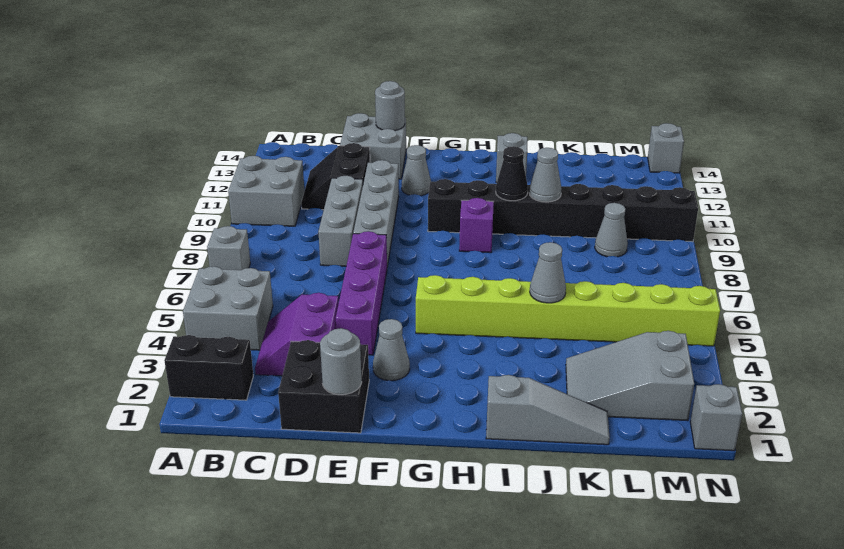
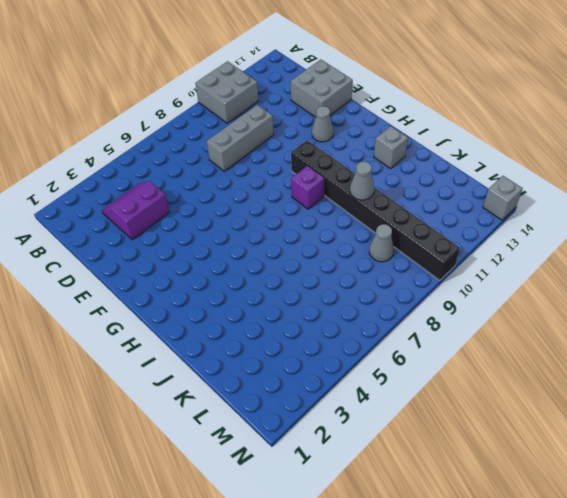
none -> black brick A2:B2 level 1
none -> grey brick A4:B5 level 1
none -> grey brick A7 level 1

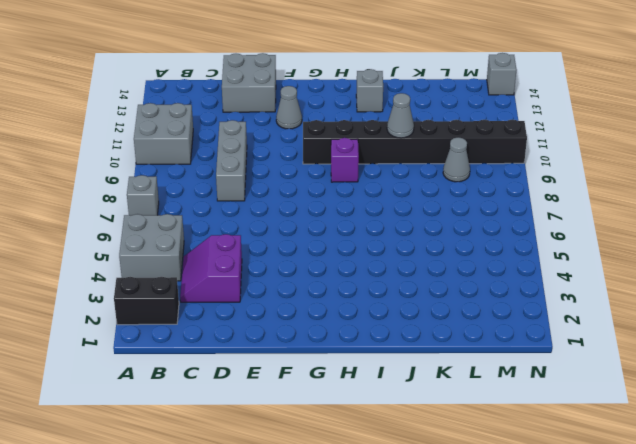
none -> black slope C11:D12 level 1 top D
none -> black brick D1:E2 level 1
none -> purple brick E4:E7 level 1

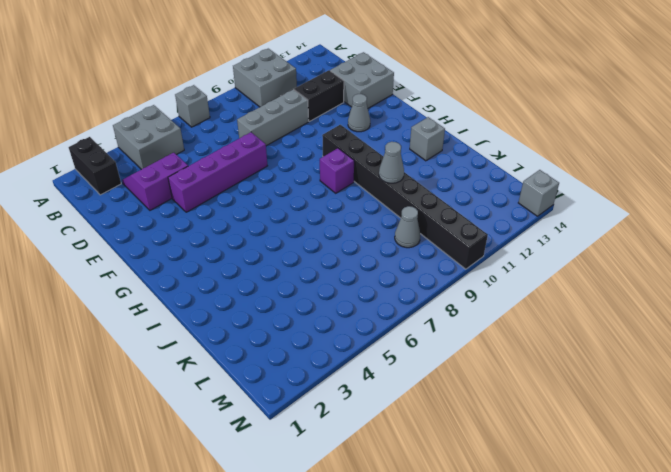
none -> black brick D1:E2 level 1
none -> grey brick E8:E11 level 1
none -> grey cone F3 level 1

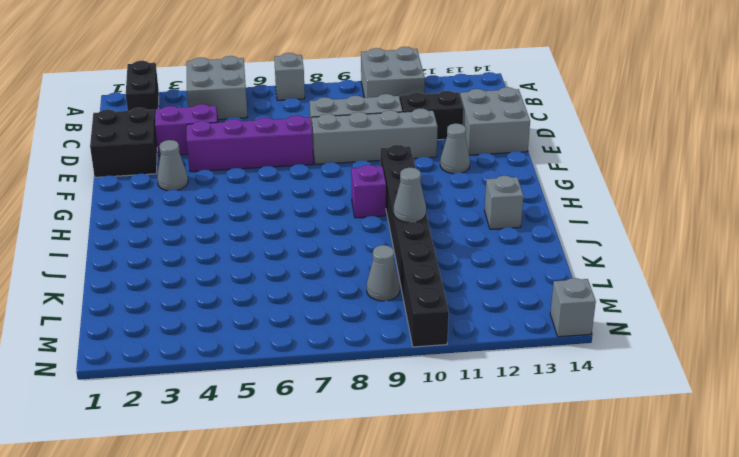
none -> lime brick G5:N5 level 1
none -> grey slope I1:K1 level 1 top I
none -> grey slope K2:M3 level 1 top M

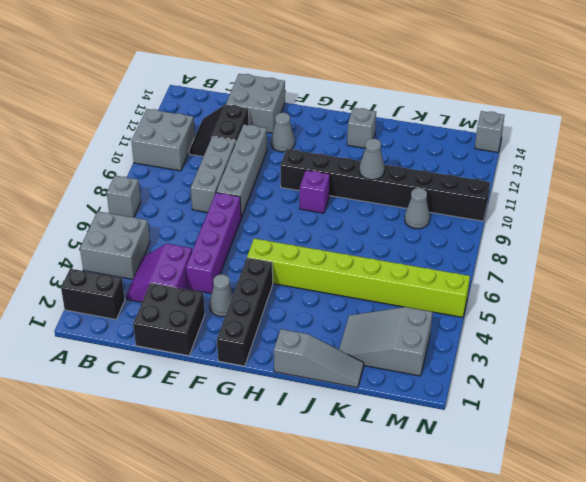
black brick G1:G4 level 1 -> none
none -> grey brick N1 level 1
none -> grey round brick E1 level 2
none -> grey round brick E14 level 2

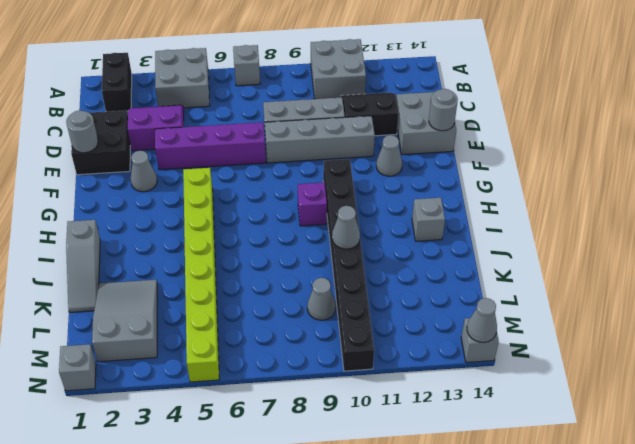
grey cone N14 level 2 -> grey cone J5 level 2
none -> black cone I10 level 2

